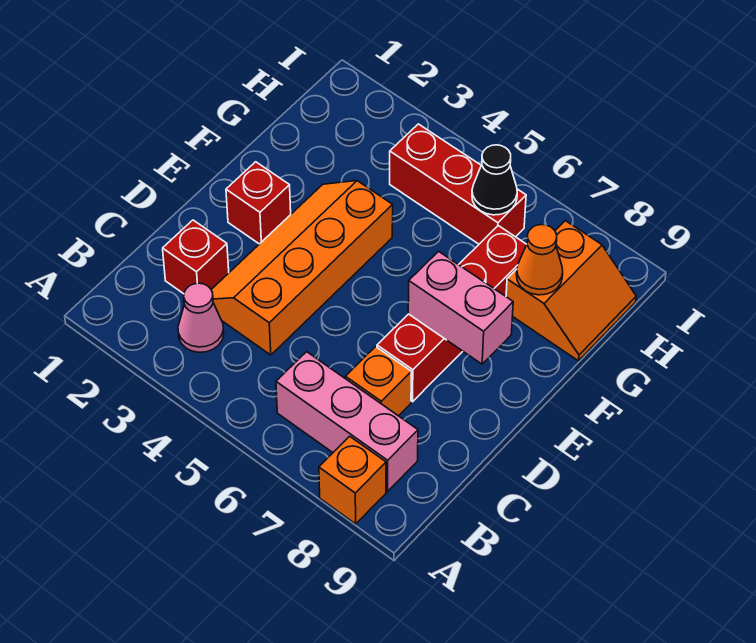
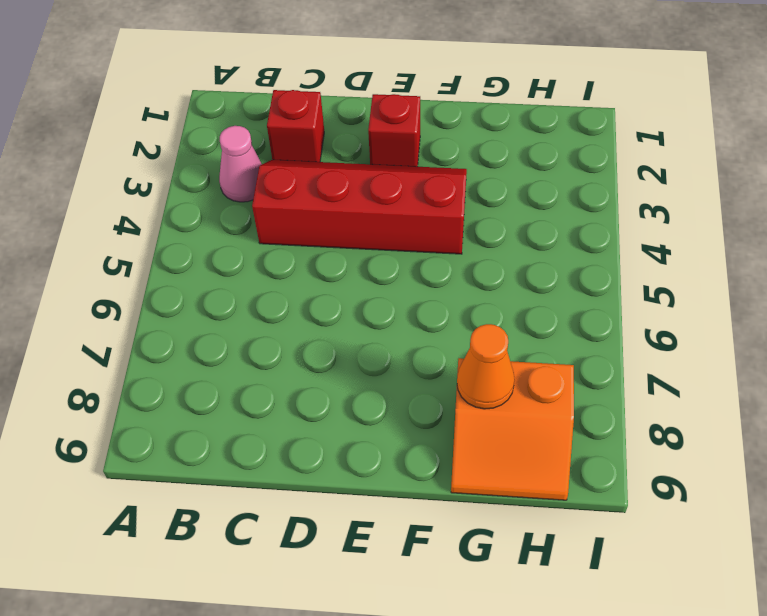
red slope C3:F4 level 1 top 4 -> orange slope C3:F4 level 1 top 4
none -> orange brick A8 level 1
none -> pink brick B6:B8 level 1
none -> orange brick C7 level 1

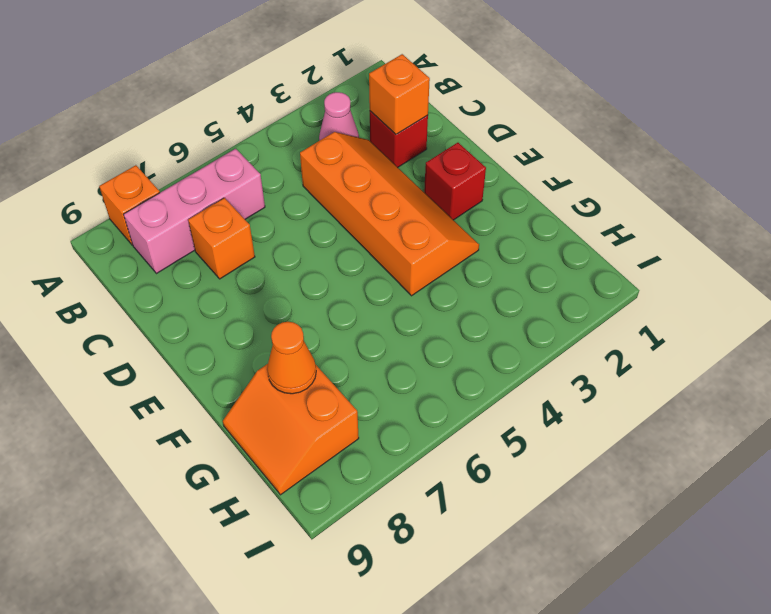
orange brick C2 level 2 -> none
none -> red brick D7:G7 level 1
none -> red brick H4:H6 level 1
none -> pink brick E7:E8 level 2

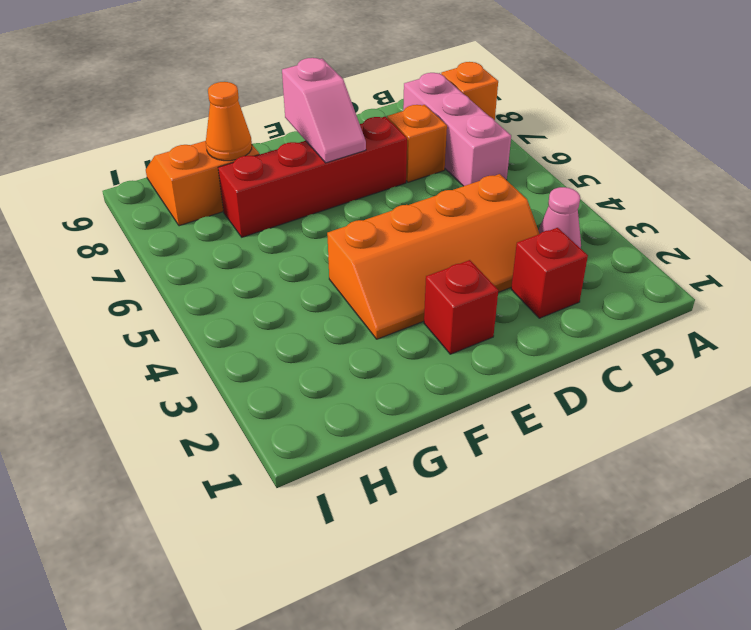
pink slope E7:E8 level 2 top 8 -> pink brick E7:E8 level 2
none -> red brick H4:H6 level 1
none -> black cone H6 level 2

